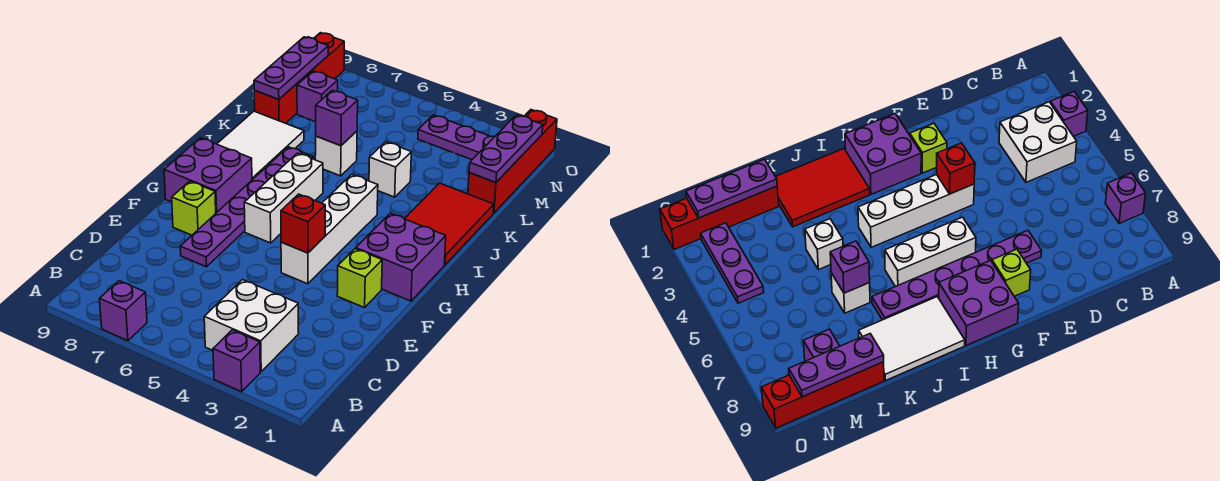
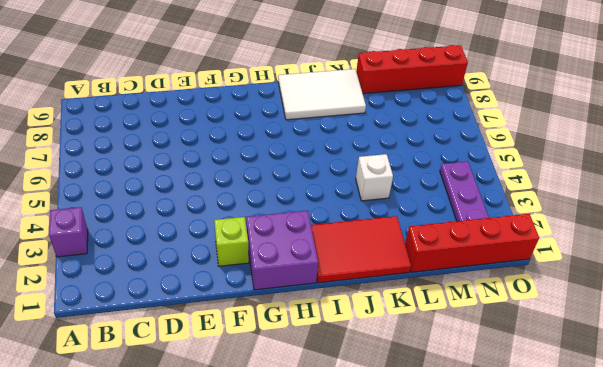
none -> purple brick A7 level 1
none -> white brick B3:C4 level 1
none -> purple plate E7:J7 level 1

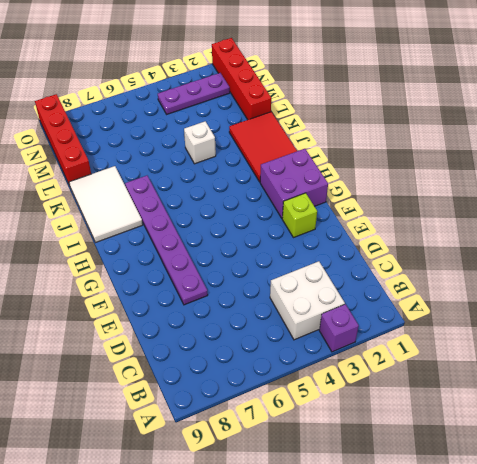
none -> purple brick A7 level 1
none -> white brick F4:I4 level 1
none -> lime brick F8 level 1

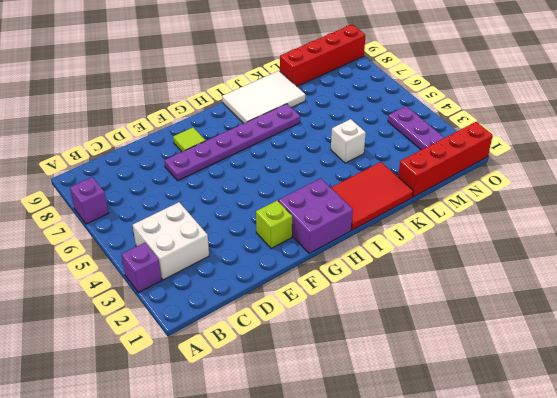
lime tile F8 level 1 -> lime brick F8 level 1
none -> white brick F4:I4 level 1
none -> white brick G6:I6 level 1
none -> purple brick G8:H9 level 1

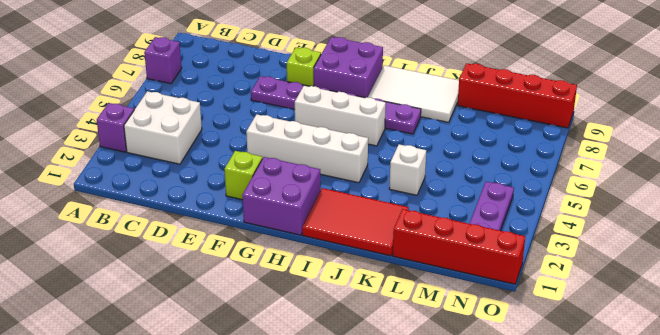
none -> white brick K6 level 1
none -> purple brick M8 level 1
none -> red brick F4 level 2

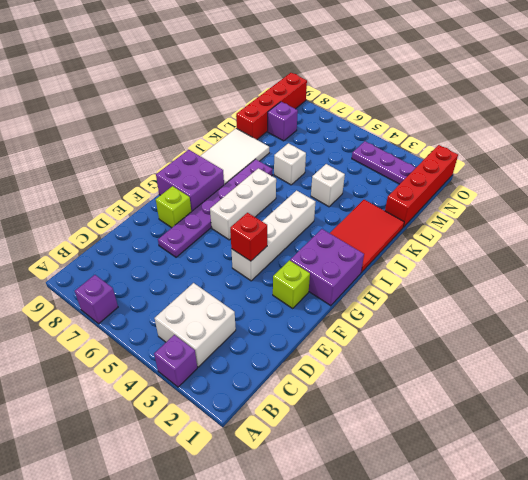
none -> purple brick K6 level 2
none -> purple plate L1:N1 level 2
none -> purple plate L9:N9 level 2

